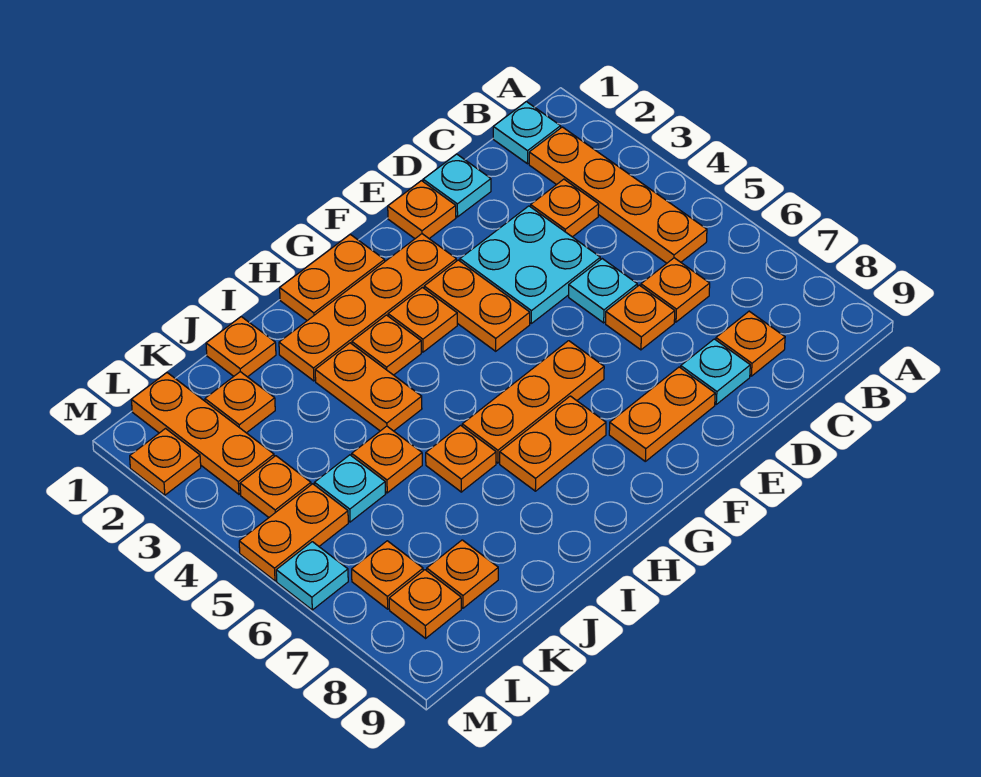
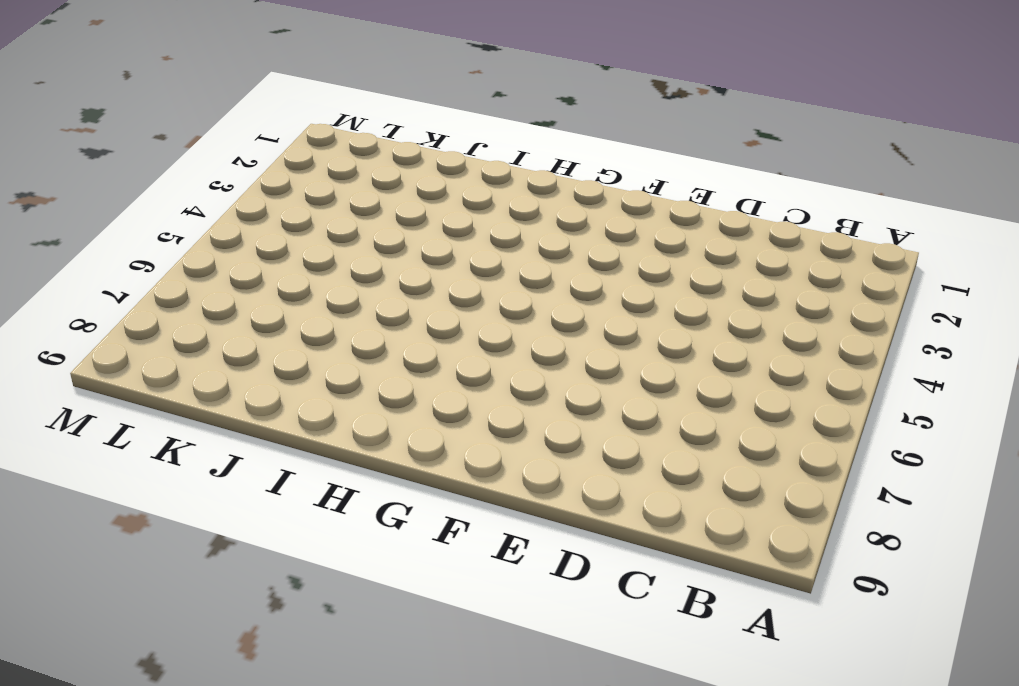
none -> cyan plate B1 level 1
none -> orange plate B2:B5 level 1
none -> orange plate C3 level 1
none -> orange plate C6 level 1

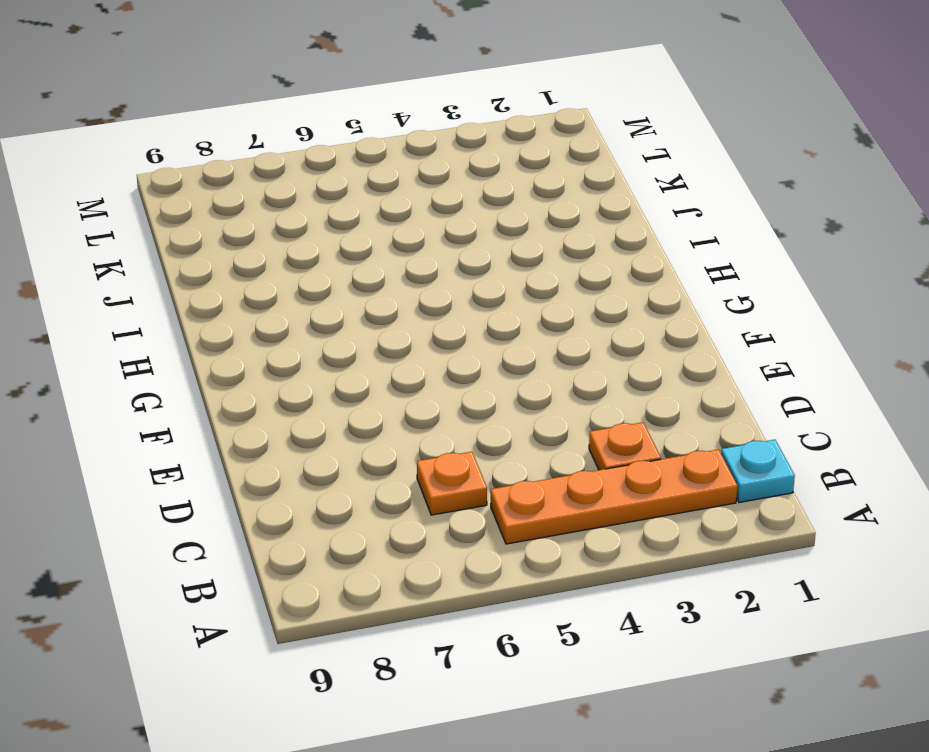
none -> orange plate C8 level 1
none -> cyan plate D1 level 1
none -> cyan plate D3:E4 level 1
none -> cyan plate D5 level 1

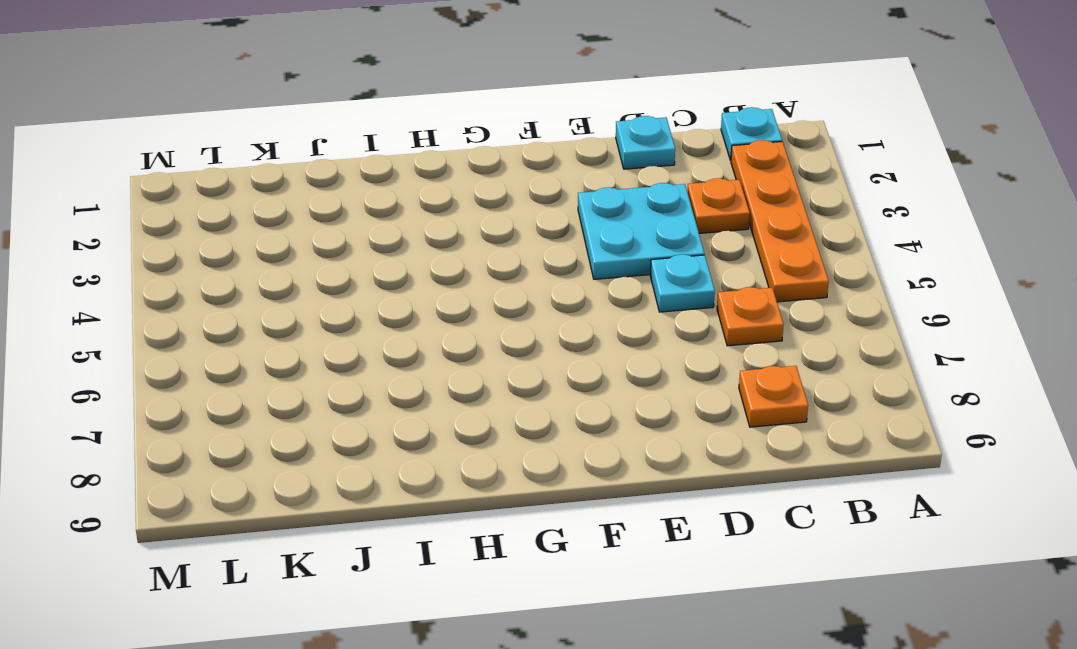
none -> orange plate D6 level 1
none -> cyan plate D8 level 1
none -> orange plate E1 level 1
none -> orange plate E8:F8 level 1

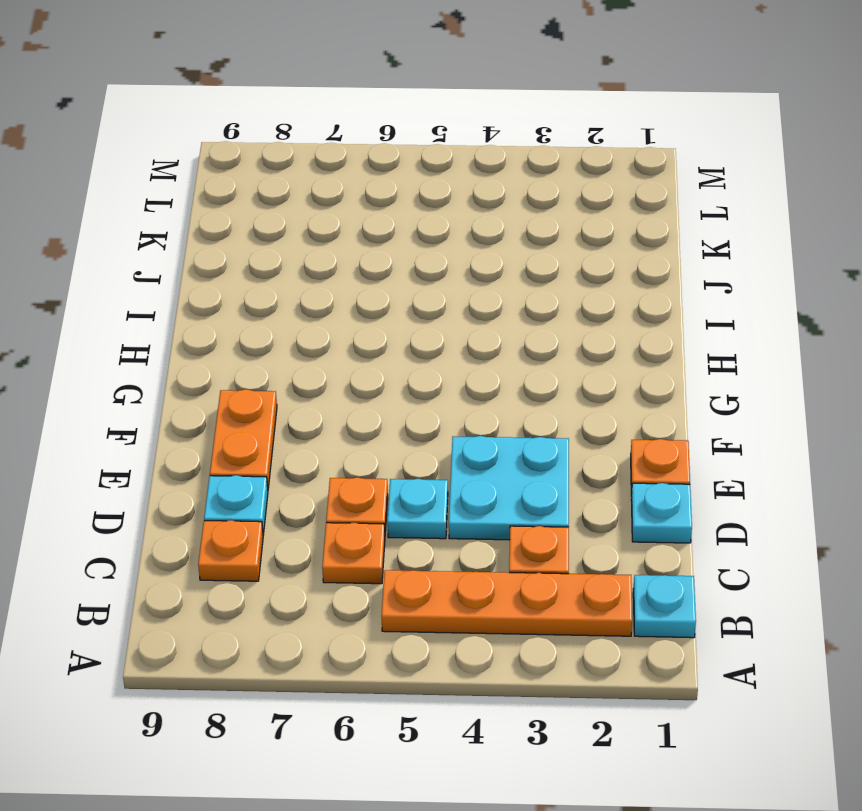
none -> orange plate F2:I2 level 1
none -> orange plate F3:F4 level 1
none -> orange plate F6:H6 level 1
none -> orange plate G1:H1 level 1

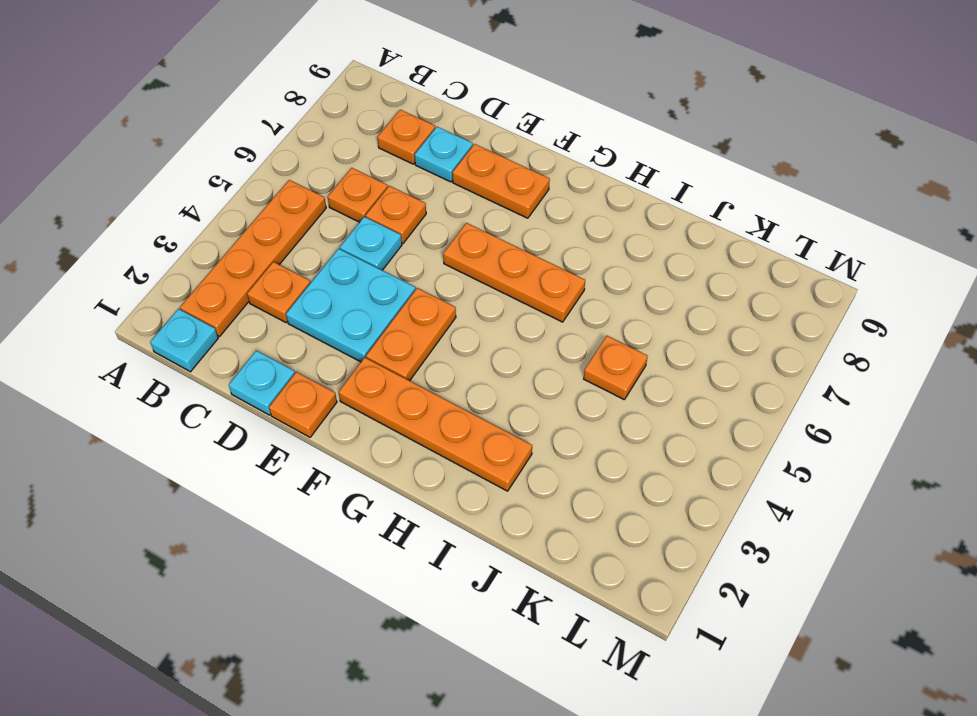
none -> orange plate G1:H1 level 1
none -> orange plate G3 level 1
none -> orange plate G7:H7 level 1
none -> orange plate H3 level 1

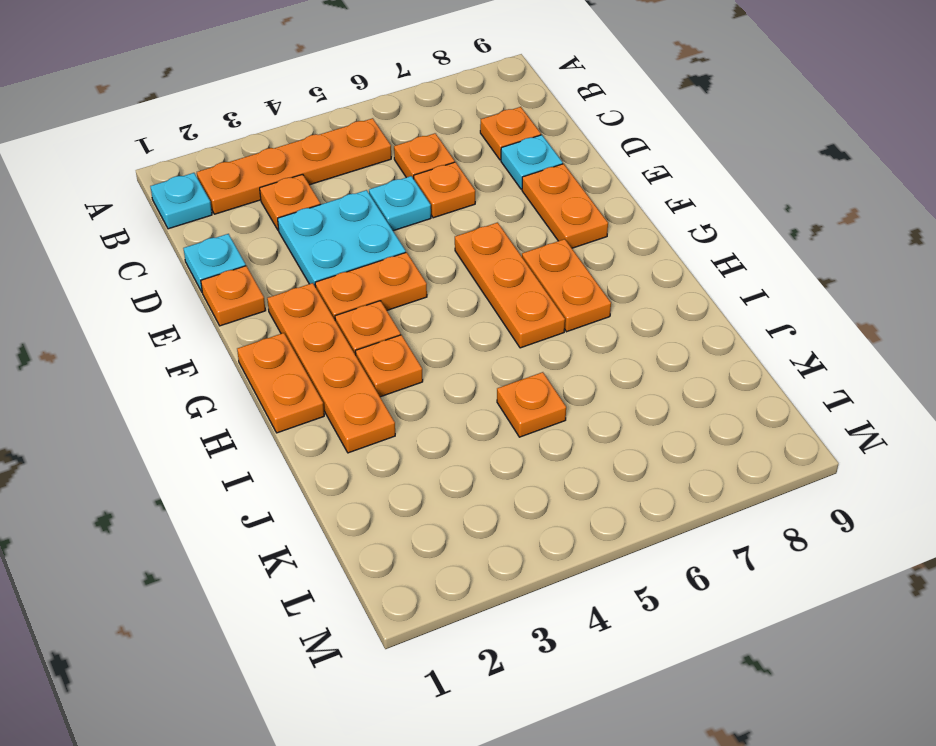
none -> orange plate I3:I4 level 1
none -> orange plate I6 level 1
none -> orange plate J1 level 1
none -> orange plate K2 level 1

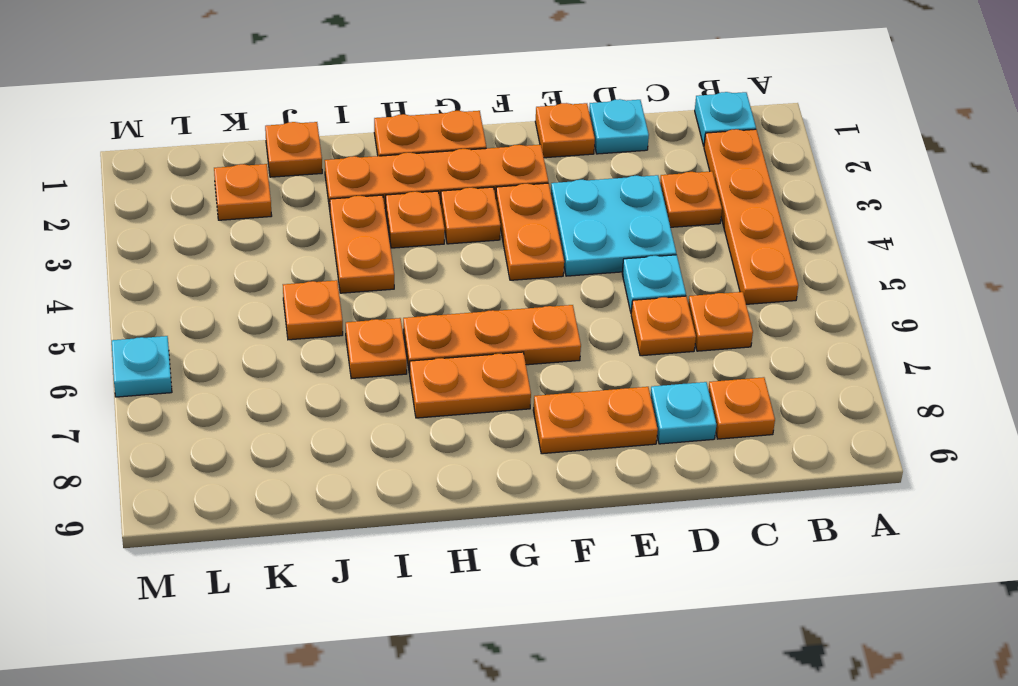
none -> cyan plate K5 level 1
none -> orange plate K8 level 1
none -> orange plate L1:L3 level 1
none -> orange plate L4 level 1

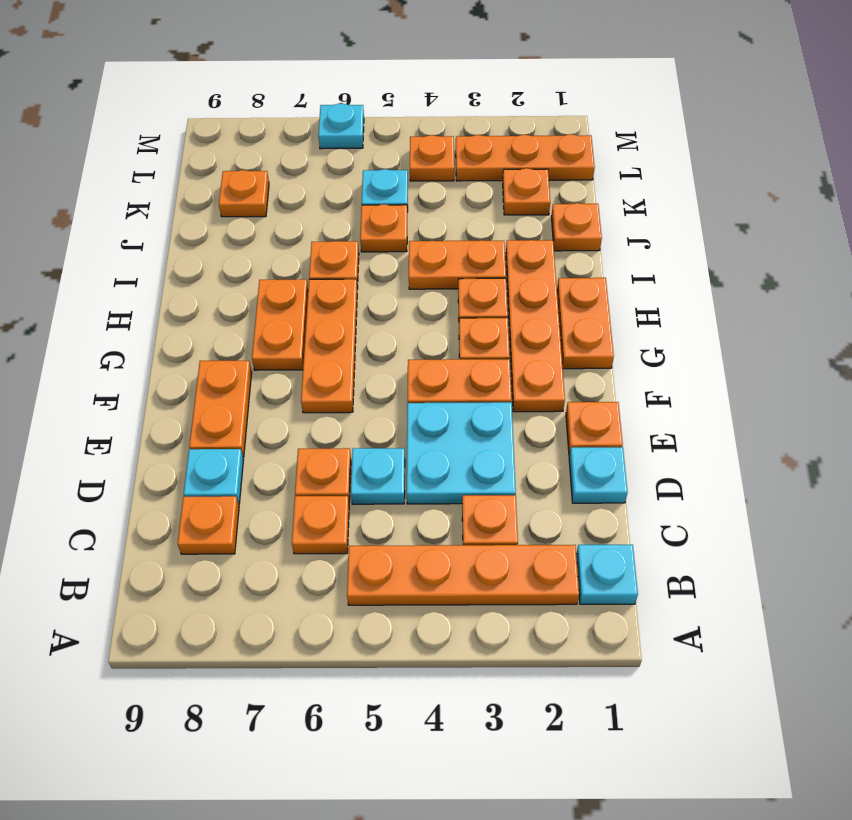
none -> orange plate L5:M5 level 1
none -> orange plate L7 level 1
none -> orange plate L8 level 1
none -> orange plate M2 level 1

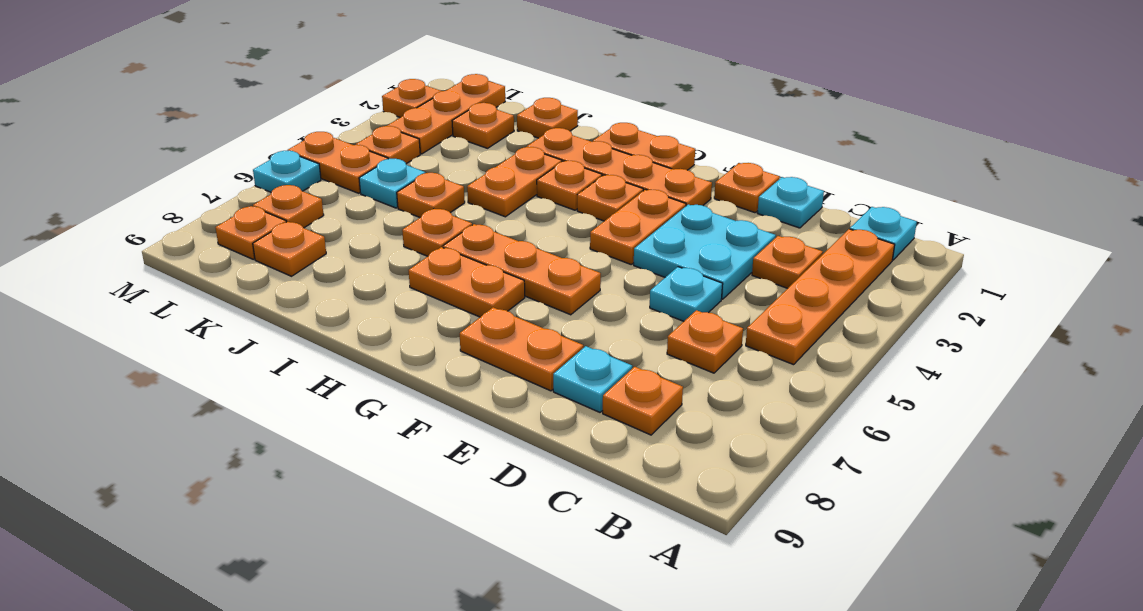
none -> orange plate D6 level 1

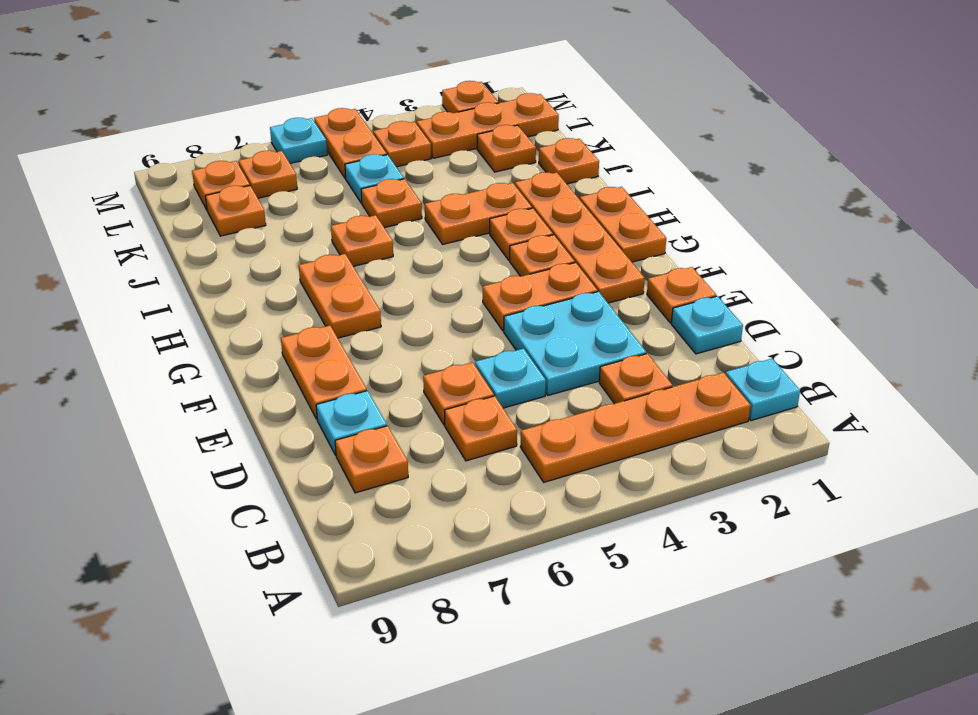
none -> orange plate F6:H6 level 1

